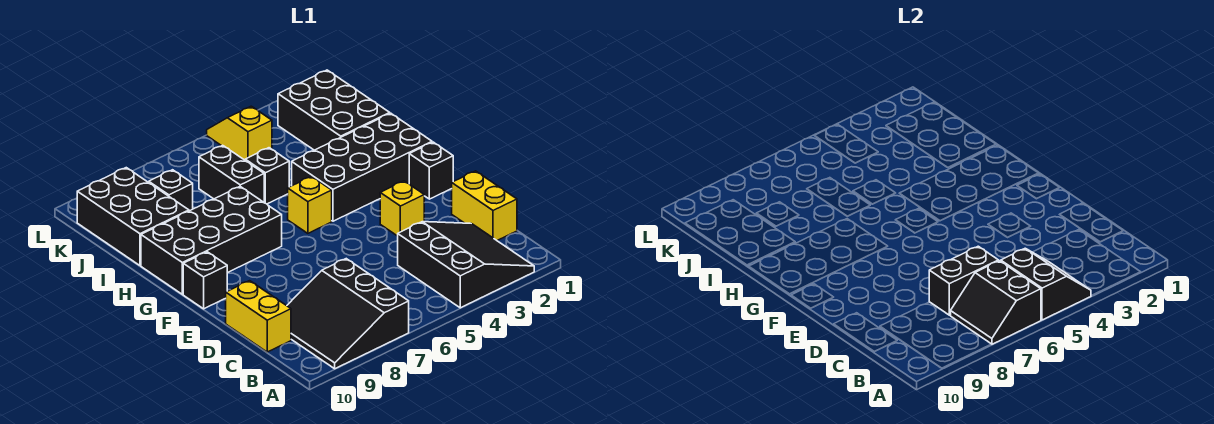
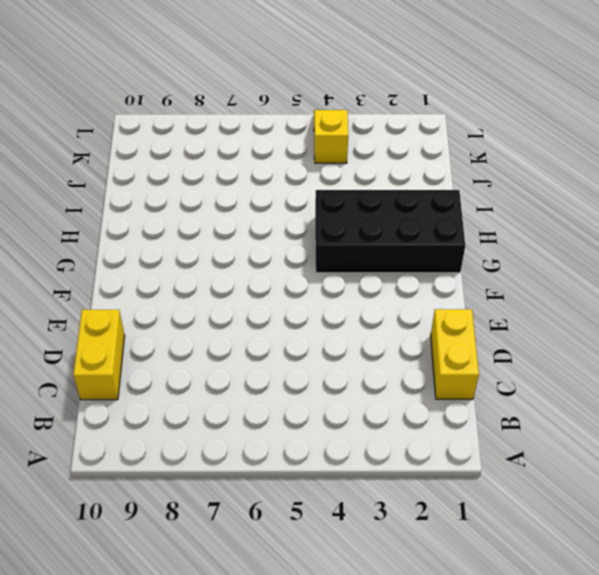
none -> black slope A2:C4 level 1 top 4
none -> black slope A7:C9 level 1 top 7
none -> yellow brick E3 level 1

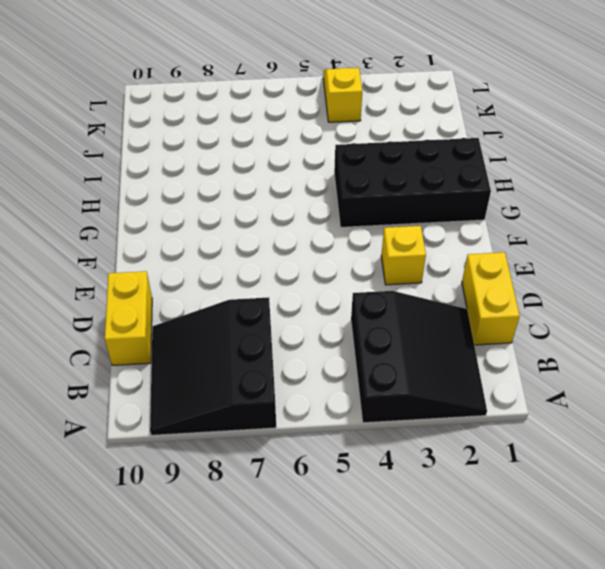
none -> black brick F1 level 1
none -> black brick F10 level 1
none -> yellow brick G5 level 1

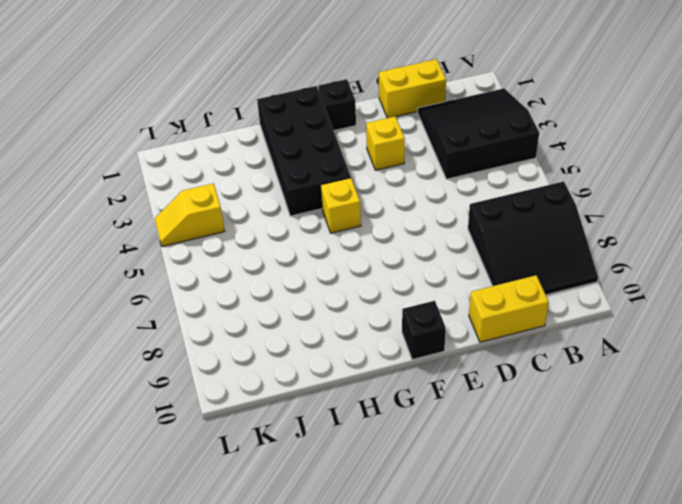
none -> black brick G7:H10 level 1
none -> black brick I1:K2 level 1
none -> black brick I5 level 1

